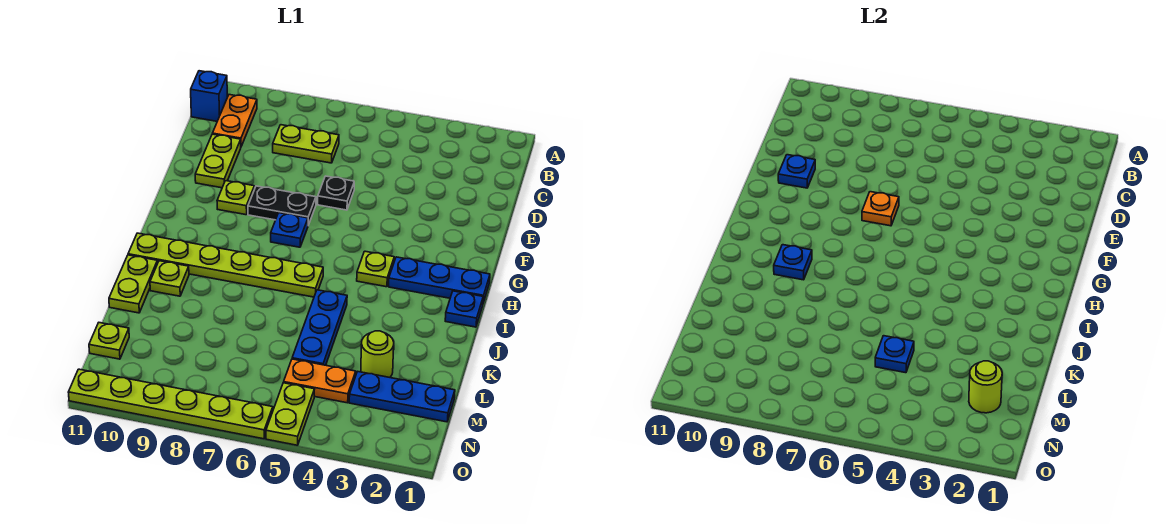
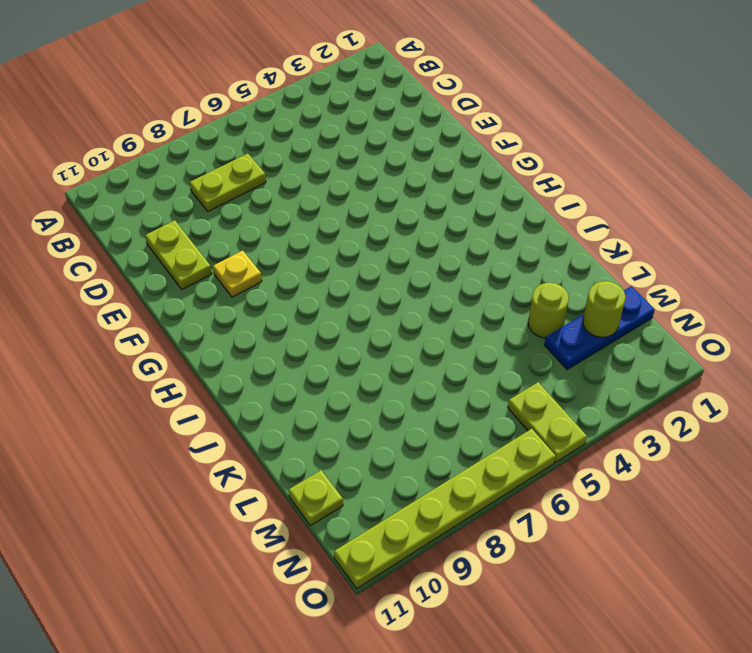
yellow plate F9 level 1 -> lime plate F9 level 1
none -> orange plate B10:C10 level 1
none -> blue brick B11 level 1
none -> black plate E6 level 1

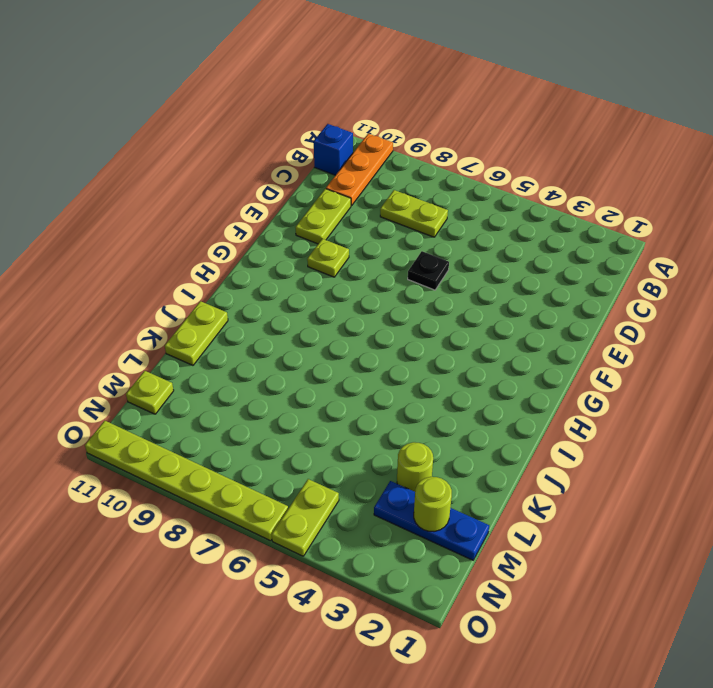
orange plate A10:C10 level 1 -> orange plate B10:C10 level 1
none -> black plate F7:F8 level 1
none -> blue plate G7 level 1
none -> blue plate H1:H3 level 1

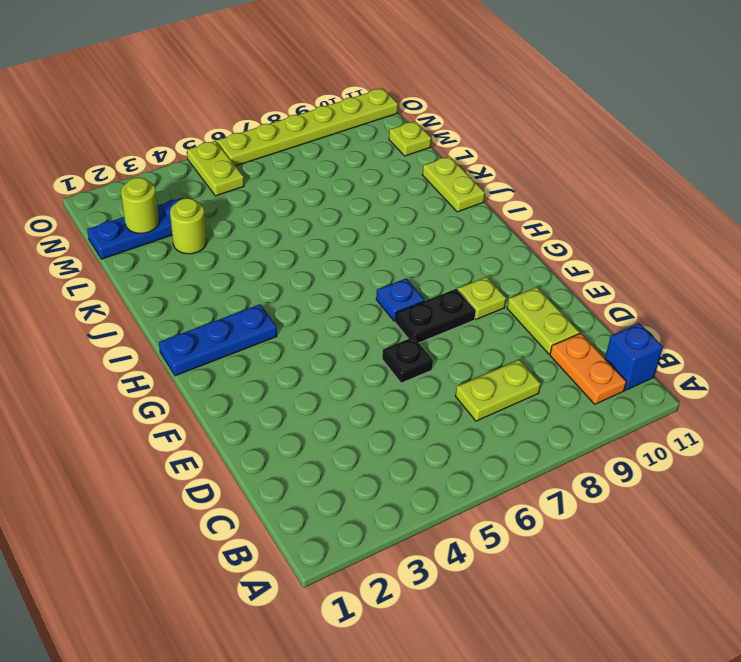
none -> lime plate H4 level 1
none -> blue plate I1 level 1
none -> lime plate I6:I11 level 1

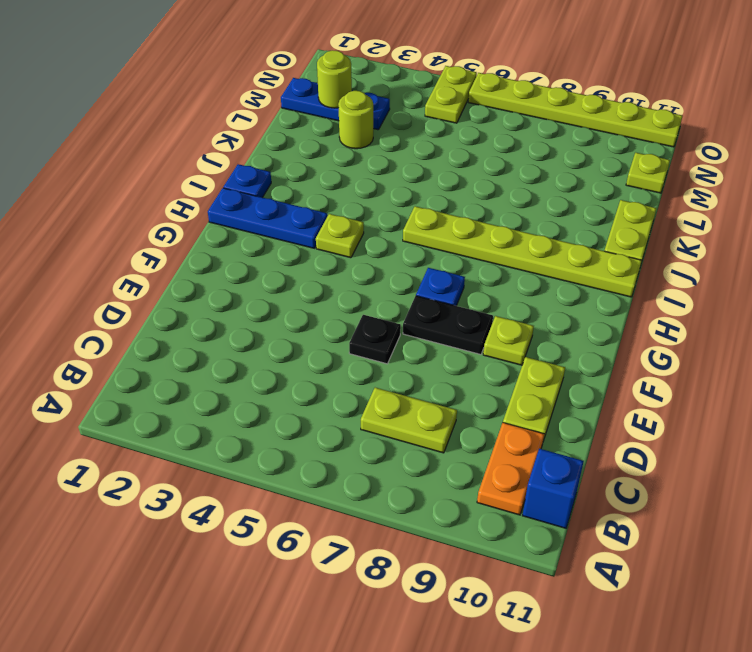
none -> blue plate J5:L5 level 1
none -> lime plate J10 level 1
none -> orange plate M4:M5 level 1

